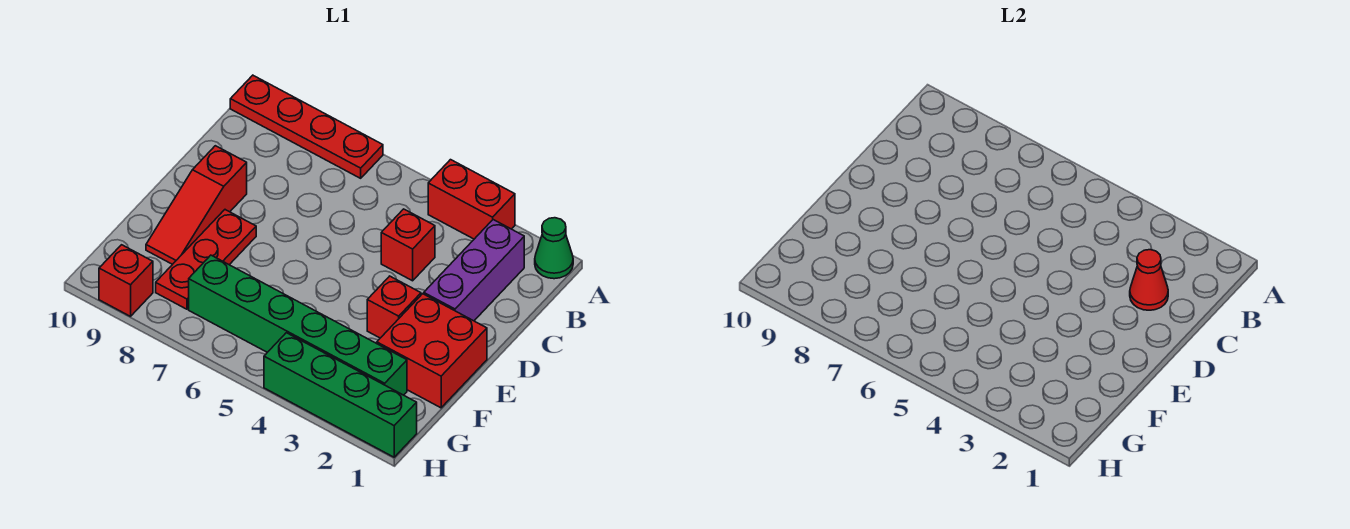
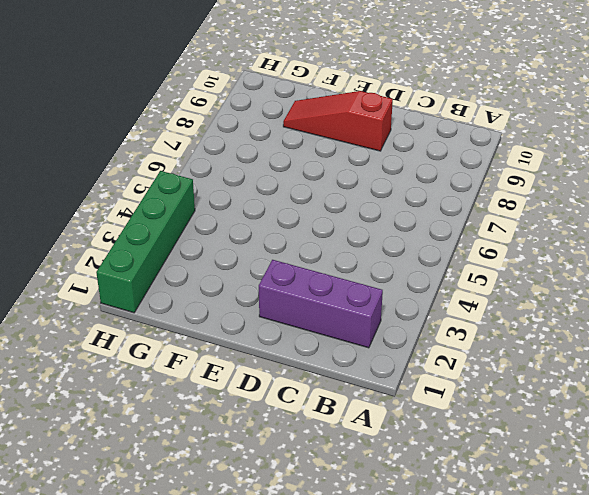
none -> green cone A1 level 1
none -> red brick A3:A4 level 1
none -> red plate A7:A10 level 1

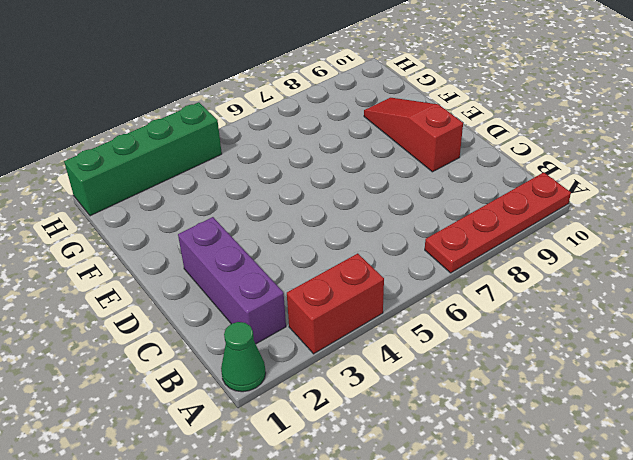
none -> red brick C4 level 1
none -> red brick E1:F2 level 1
none -> red brick E3 level 1

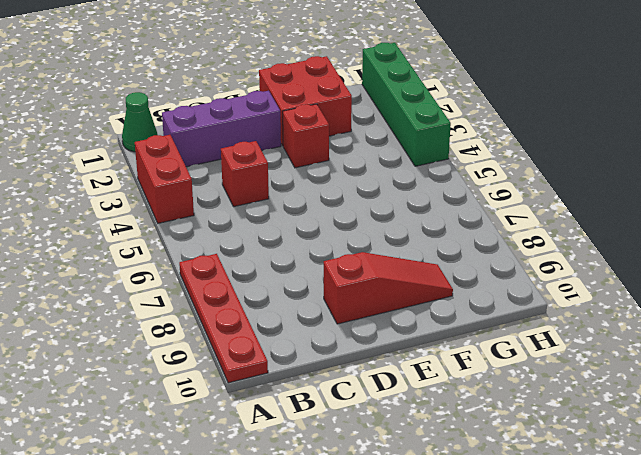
none -> red plate E8:G8 level 1
none -> green brick G2:G7 level 1
none -> red brick H9 level 1

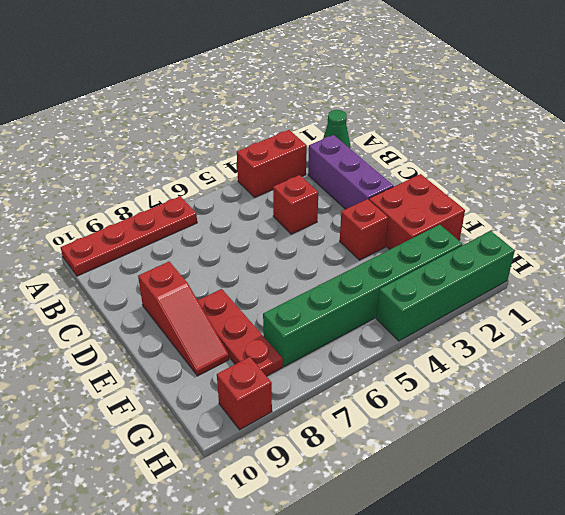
none -> red cone C2 level 2

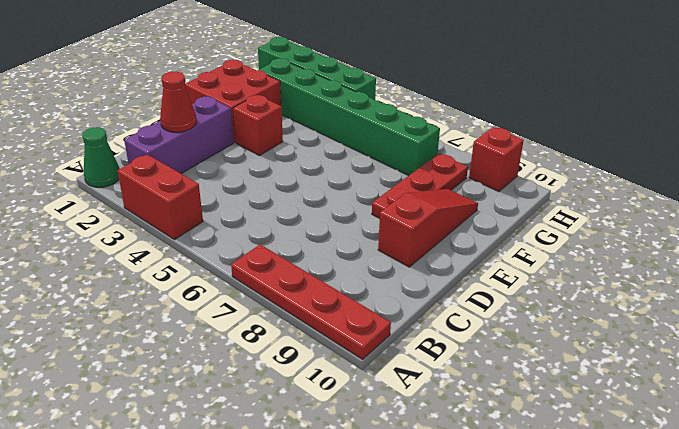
none -> red brick C4 level 1

